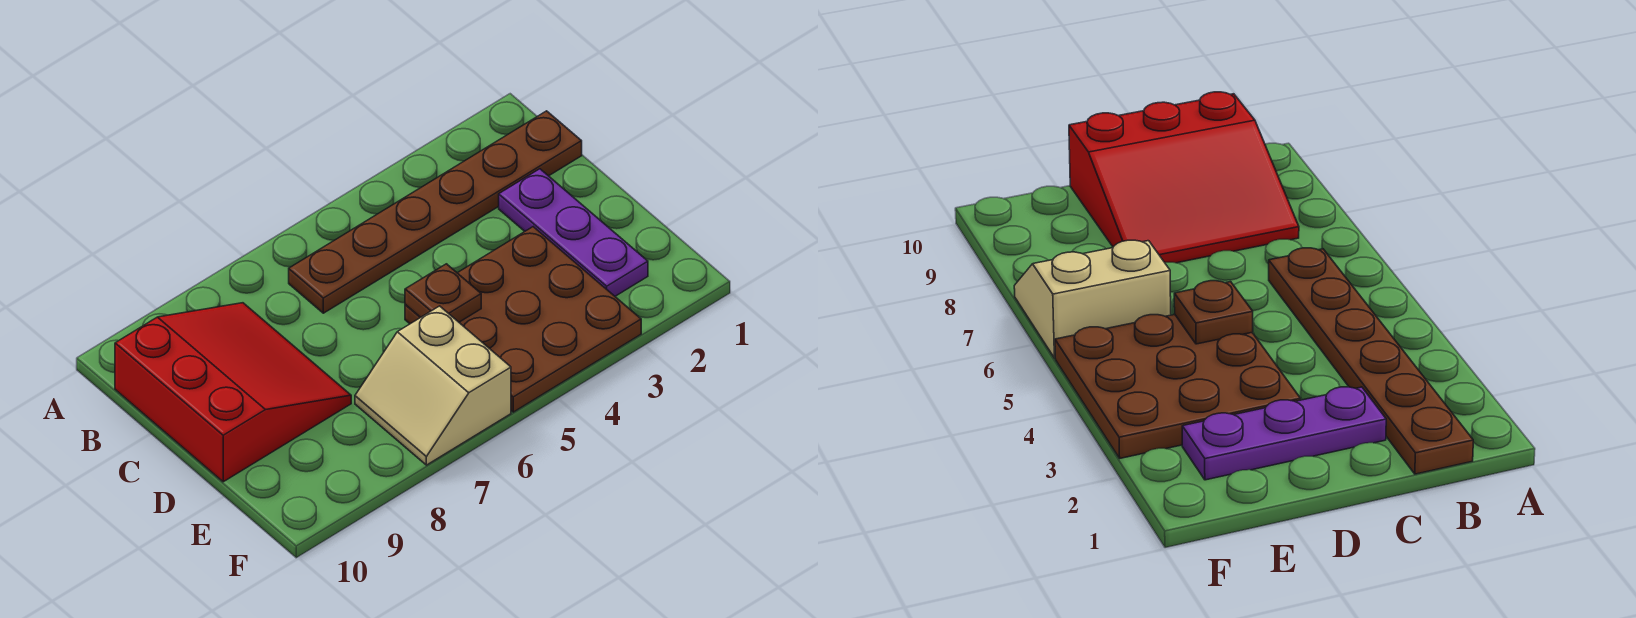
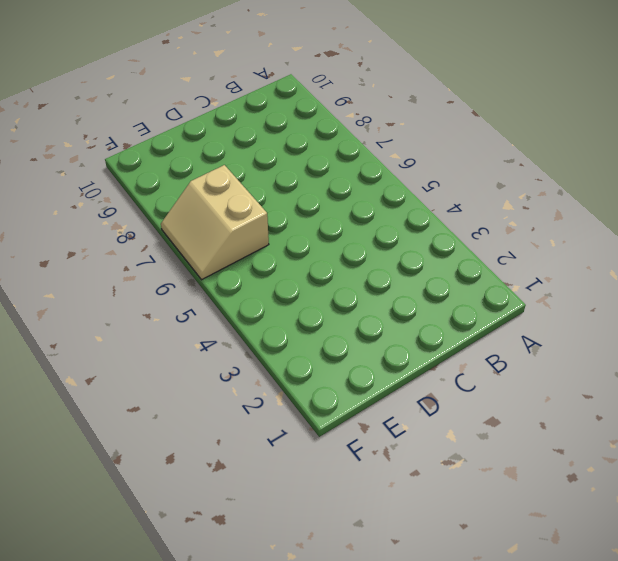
tan slope E6:F7 level 1 top E -> tan slope E6:F7 level 1 top 6
none -> brown plate B1:B6 level 1
none -> red slope B8:D10 level 1 top 10

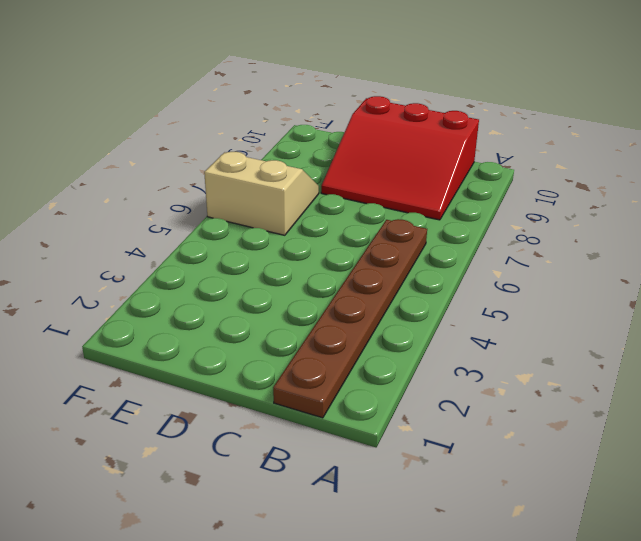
none -> purple plate C2:E2 level 1
none -> brown plate D3:F5 level 1

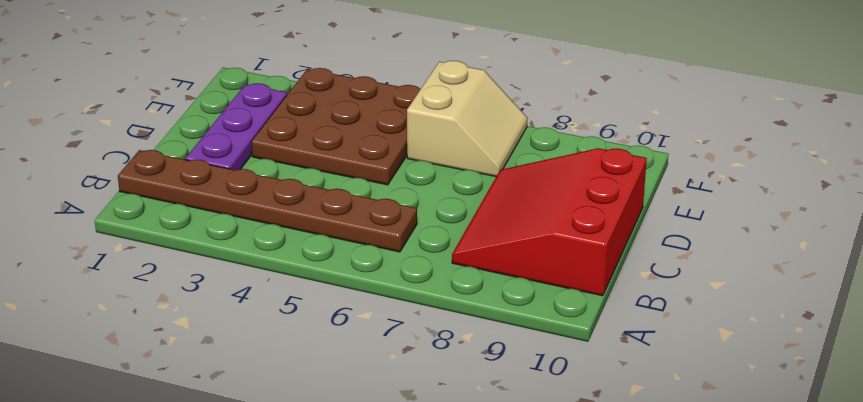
none -> brown plate D5 level 2

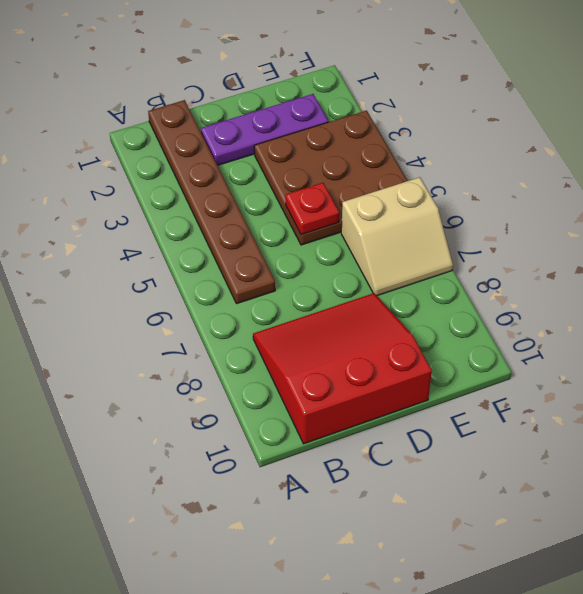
red plate D5 level 2 -> brown plate D5 level 2

